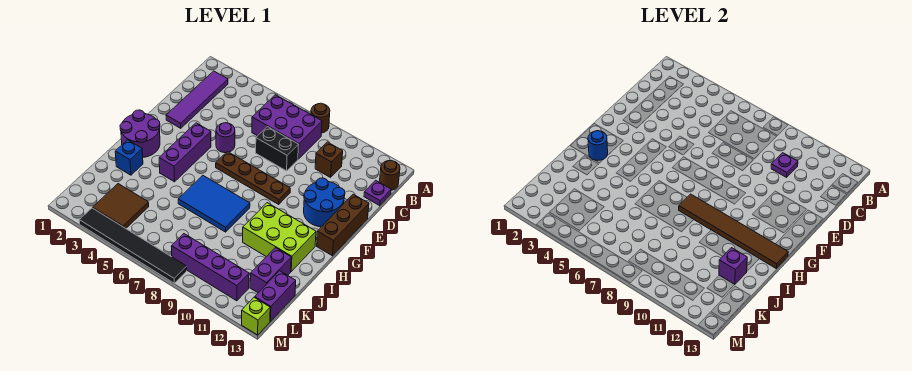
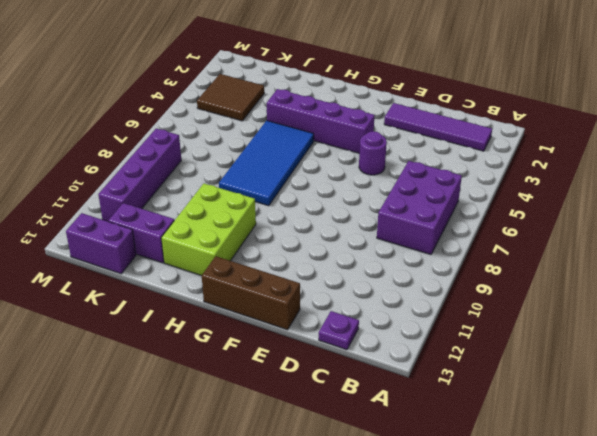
purple brick F4:I4 level 1 -> purple brick F4:H4 level 1
blue tile H5:I8 level 1 -> blue tile H6:I8 level 1
none -> brown round brick A8 level 1
none -> brown round brick B13 level 1
none -> brown brick C10 level 1

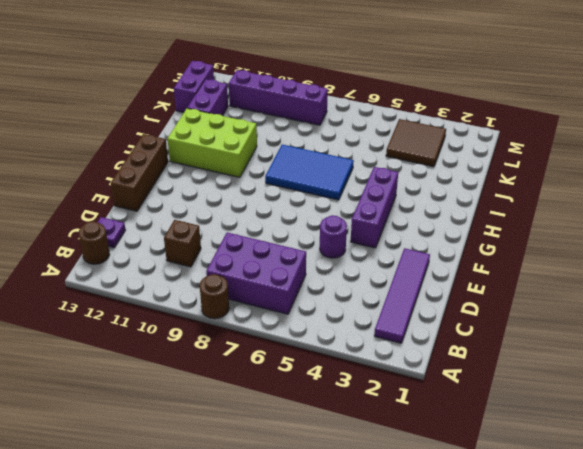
none -> black brick D7:D8 level 1
none -> blue round brick E11:F12 level 1
none -> brown plate F6:F9 level 1

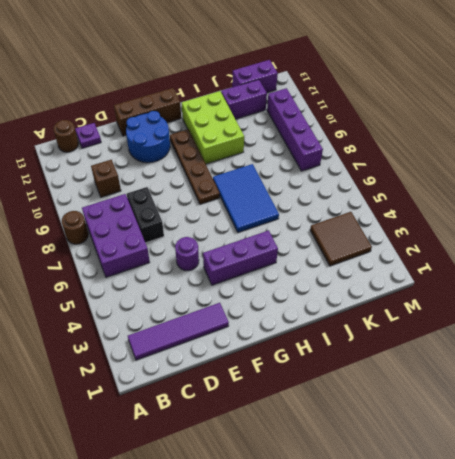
brown plate G8:G11 level 1 -> brown plate F6:F9 level 1
none -> purple round brick G1:H2 level 1
none -> blue brick I2 level 1
none -> black tile M3:M8 level 1

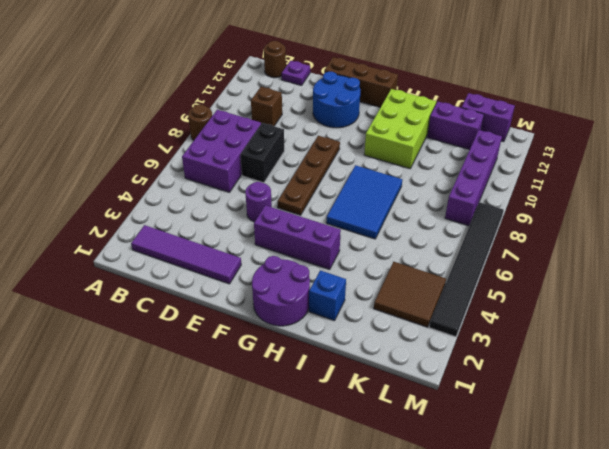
none -> lime brick M13 level 1
none -> purple plate C10 level 2
none -> blue round brick H2 level 2

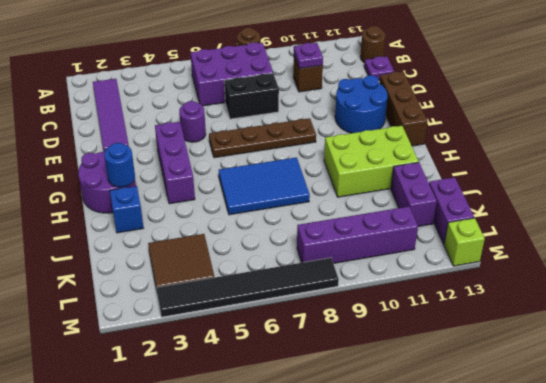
none -> brown tile H8:H13 level 2
none -> purple brick J12 level 2

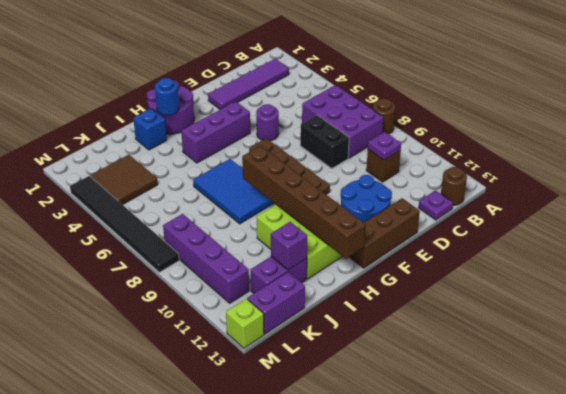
brown brick H8:H13 level 2 -> brown tile H8:H13 level 2

